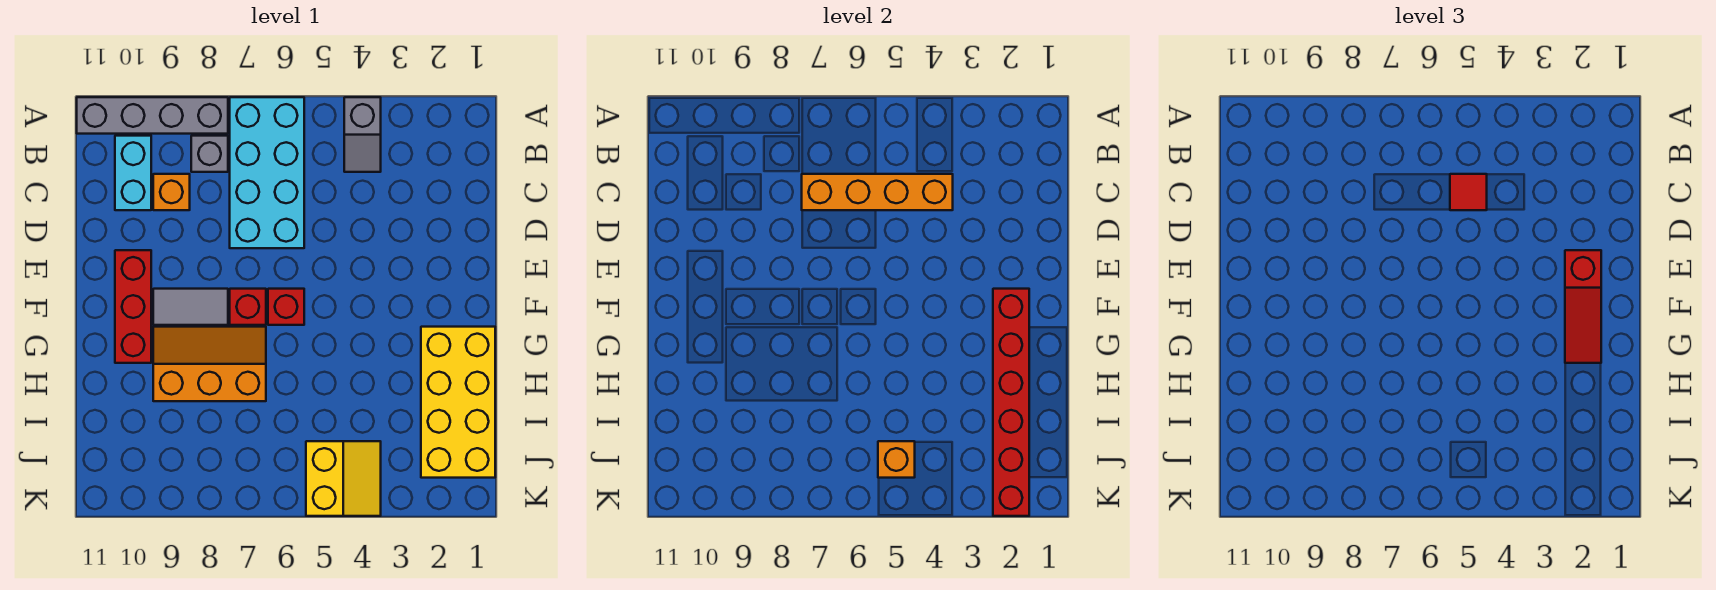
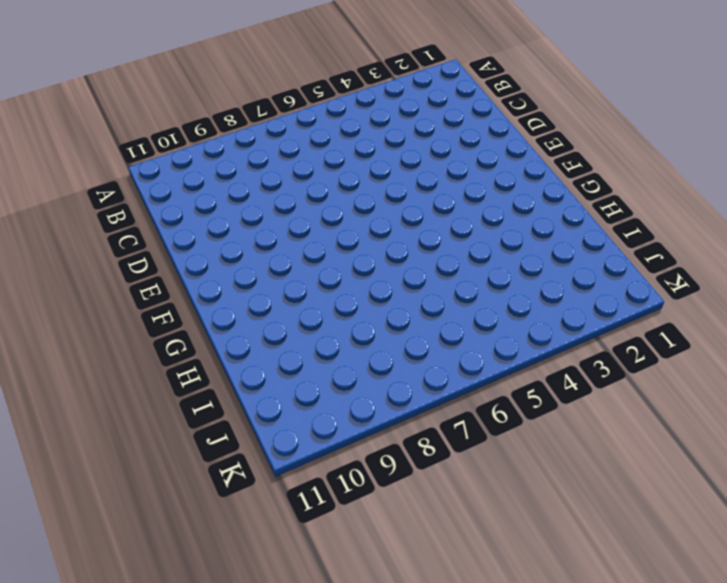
none -> grey slope A4:B4 level 1 top A
none -> cyan brick A6:D7 level 1
none -> grey brick A8:A11 level 1

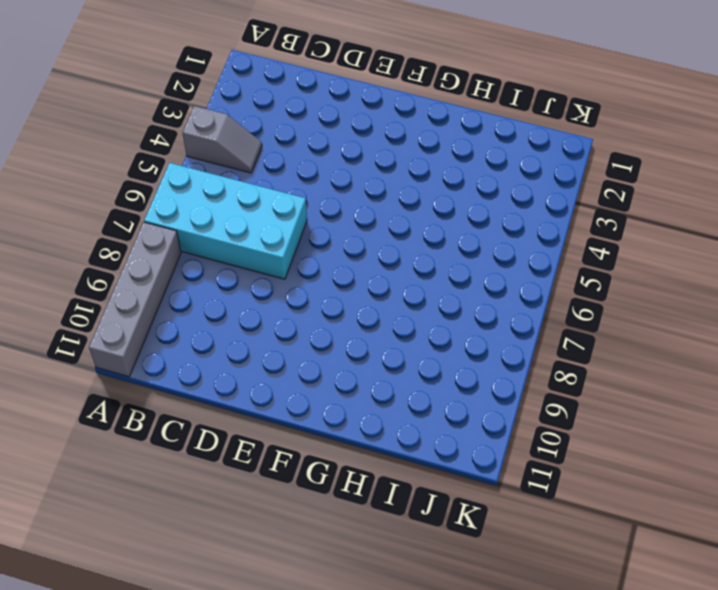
none -> grey brick B8 level 1
none -> cyan brick B10:C10 level 1
none -> orange brick C9 level 1

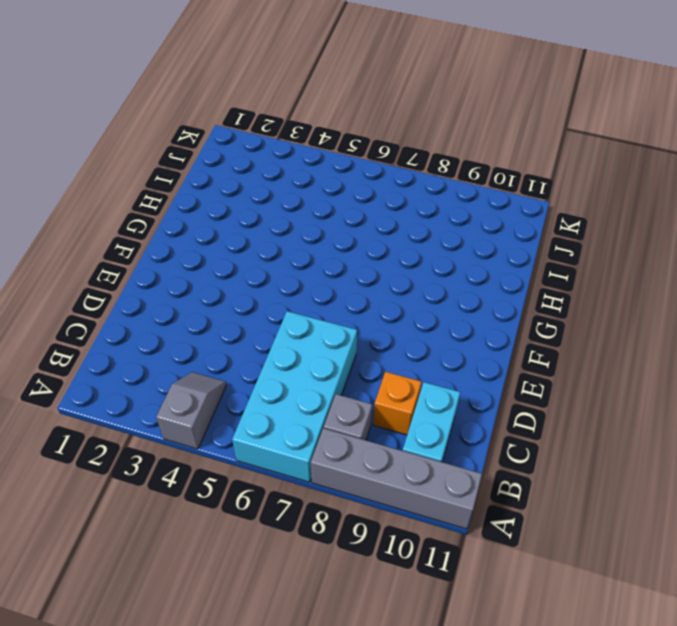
none -> red brick E10:G10 level 1
none -> red brick F6 level 1
none -> red brick F7 level 1

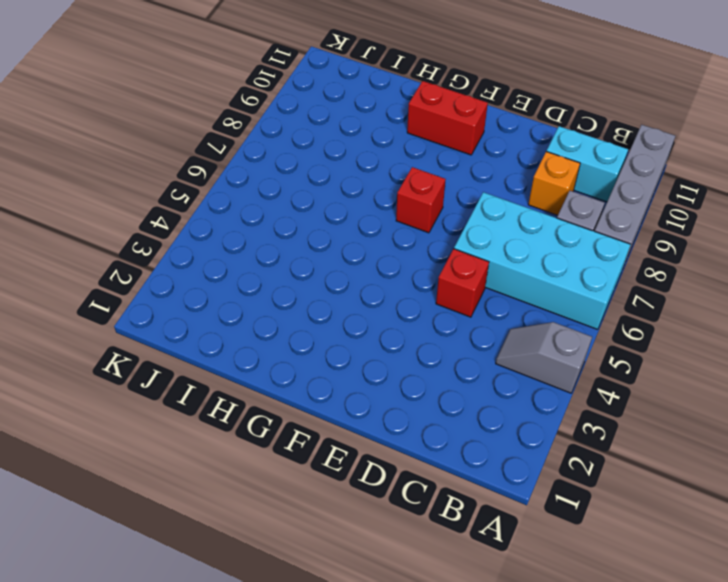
red brick D5 level 1 -> red brick F6 level 1
red brick F10:G10 level 1 -> red brick E10:G10 level 1
none -> grey tile F8:F9 level 1
none -> yellow brick G1:J2 level 1
none -> orange slope G7:H9 level 1 top H

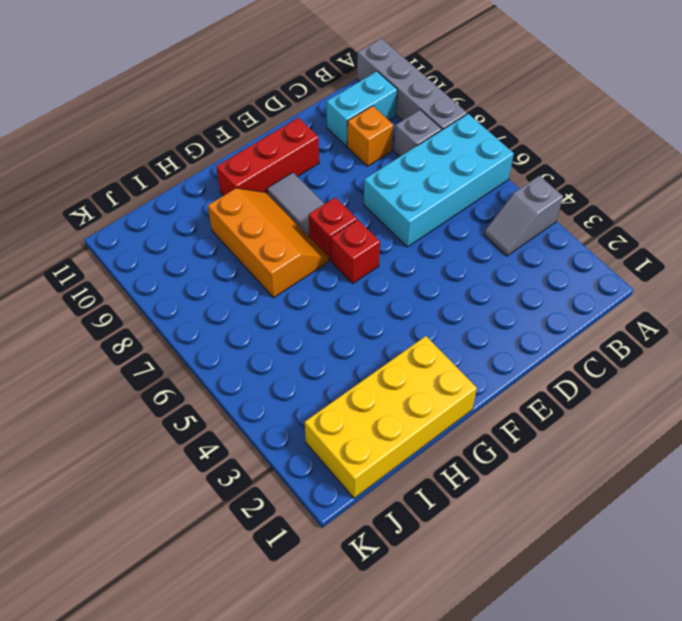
none -> yellow slope J4:K5 level 1 top 5
none -> orange brick C4:C7 level 2
none -> red brick F2:K2 level 2

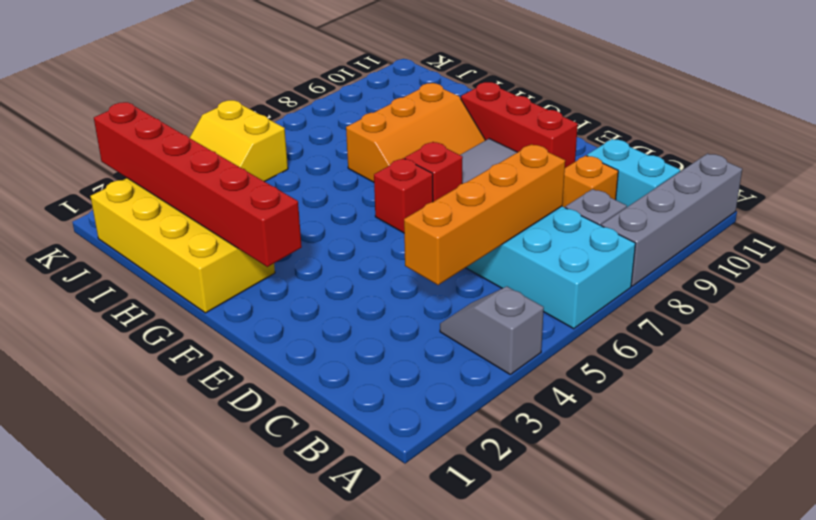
none -> orange brick J5 level 2
none -> red tile C5 level 3
none -> red slope E2:G2 level 3 top E

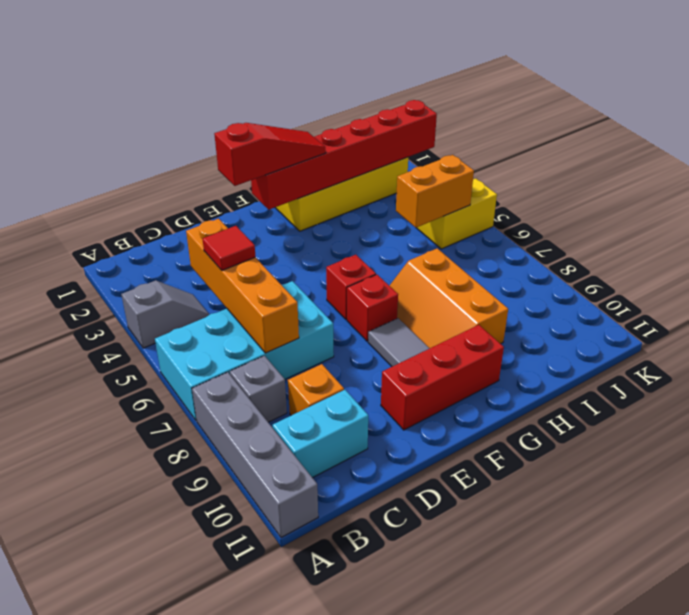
orange brick I5:J5 level 2 -> orange brick J5 level 2

